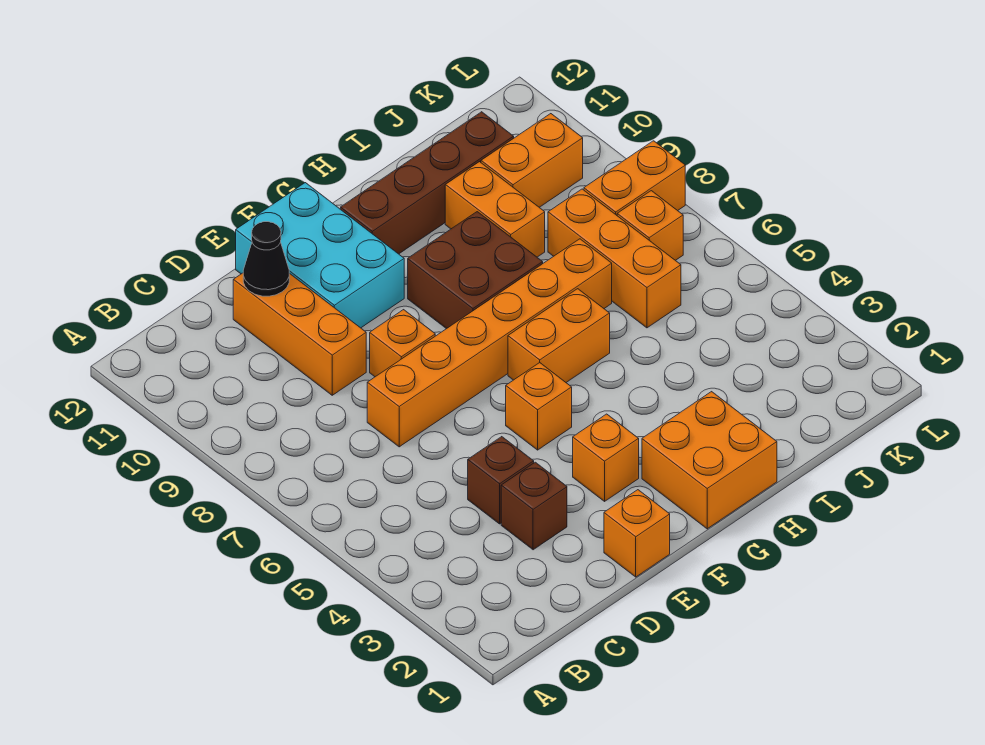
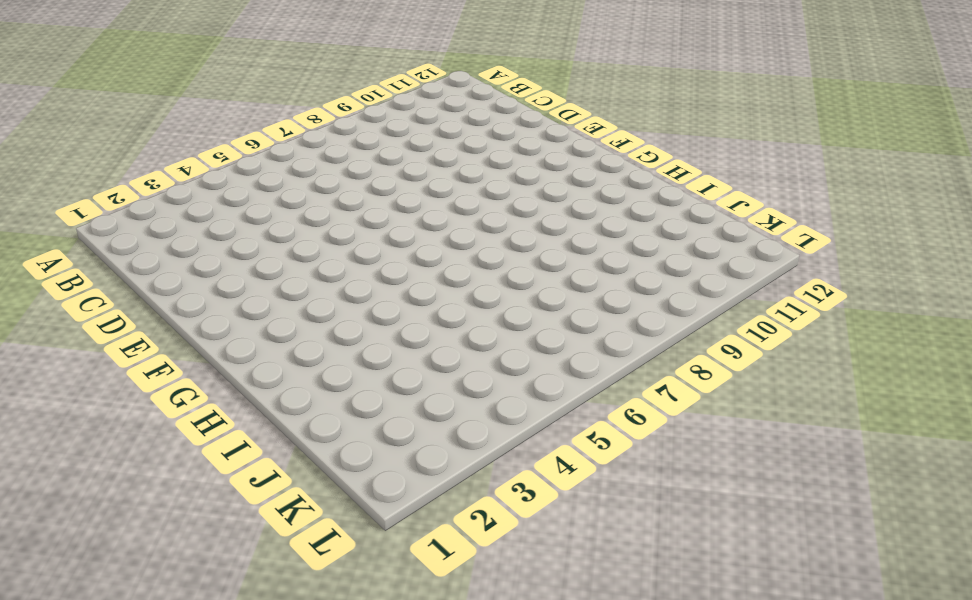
none -> brown brick D3 level 1
none -> brown brick D4 level 1
none -> orange brick D7:I7 level 1

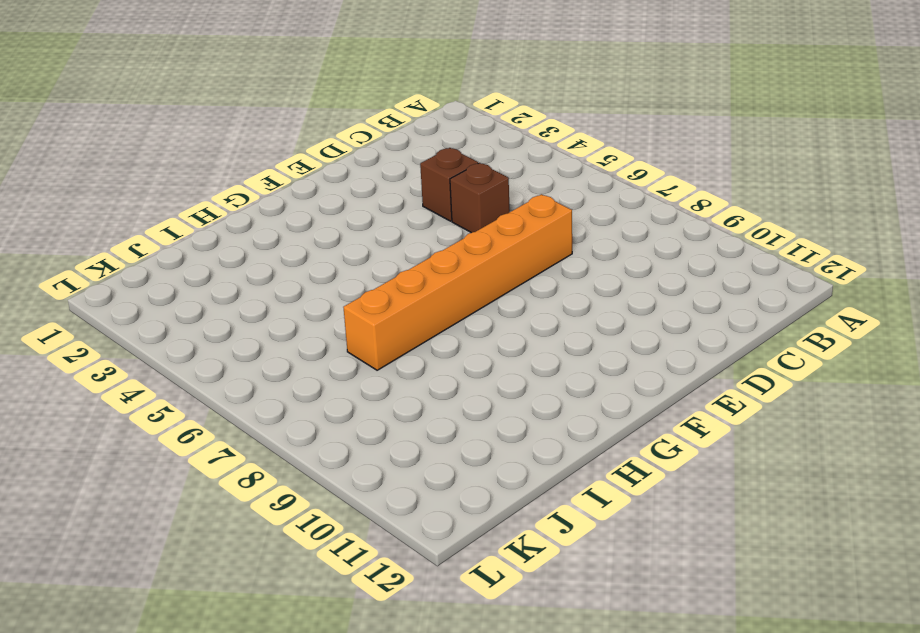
brown brick D5 level 1 -> brown brick D3 level 1
none -> orange brick D9:D11 level 1
none -> orange brick E1 level 1
none -> orange brick E8 level 1

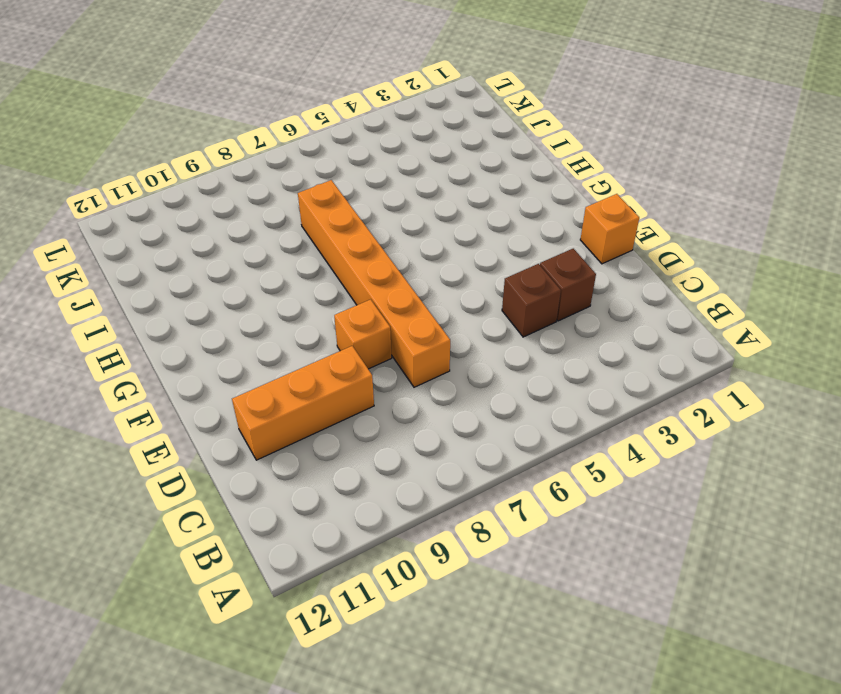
none -> cyan brick E10:F12 level 1
none -> orange brick F3 level 1
none -> orange brick F5 level 1

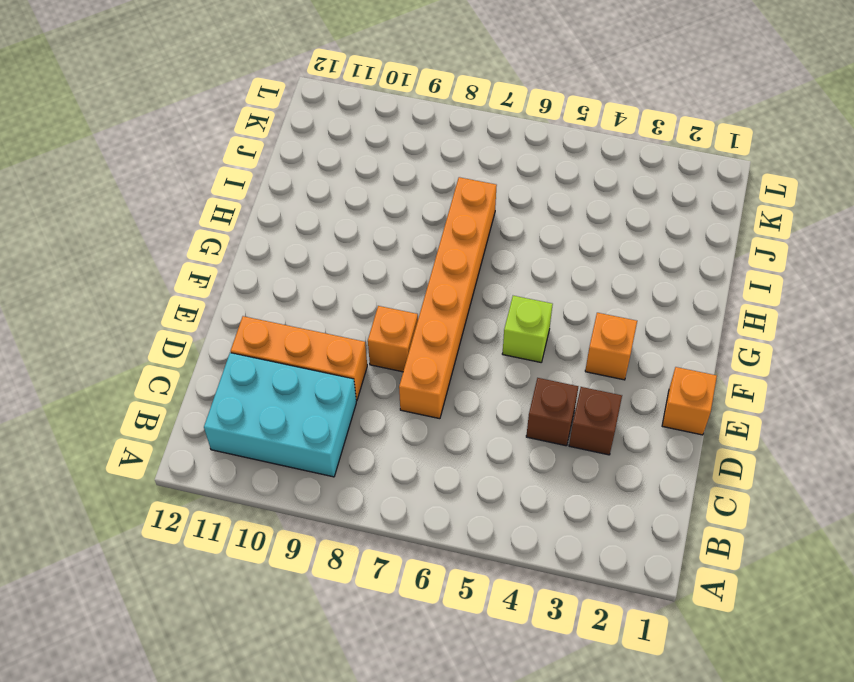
cyan brick B9:C11 level 1 -> cyan brick E10:F12 level 1
lime brick F5 level 1 -> orange brick F5 level 1
none -> orange brick G1:H2 level 1
none -> orange brick G6:H6 level 1
none -> brown brick G8:H9 level 1

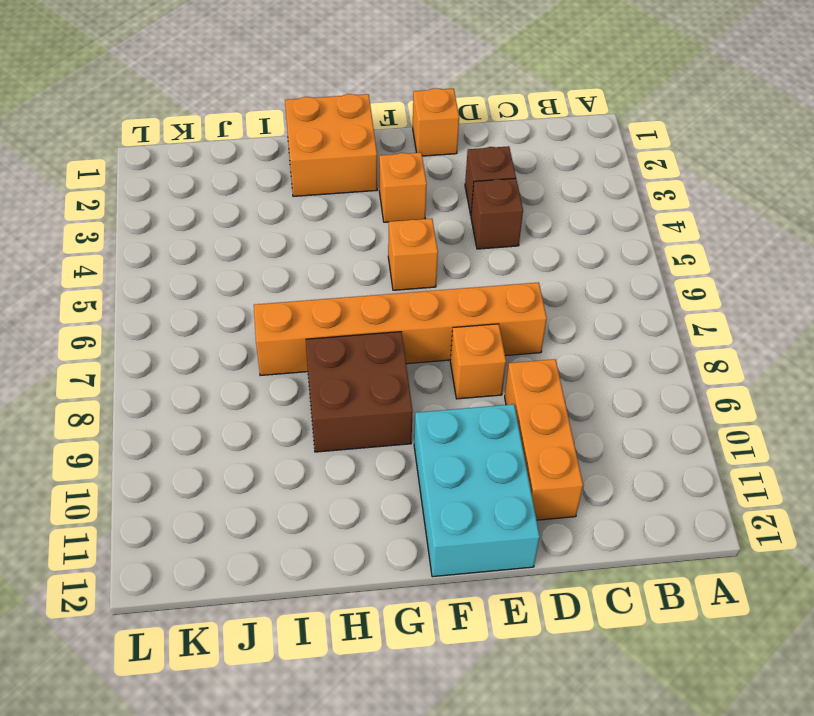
none -> orange brick G6:H6 level 1
none -> brown brick G11:J11 level 1
none -> orange brick I9:I10 level 1

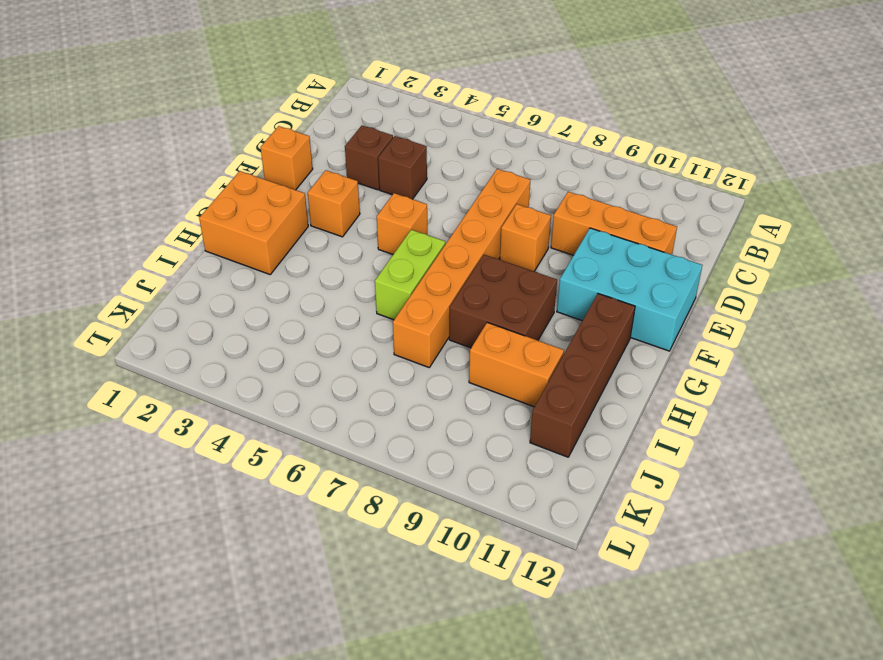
lime brick G6:H6 level 1 -> orange brick G6:H6 level 1
none -> orange brick J6:J8 level 1
none -> orange brick J10:K10 level 1
none -> orange brick K7 level 1

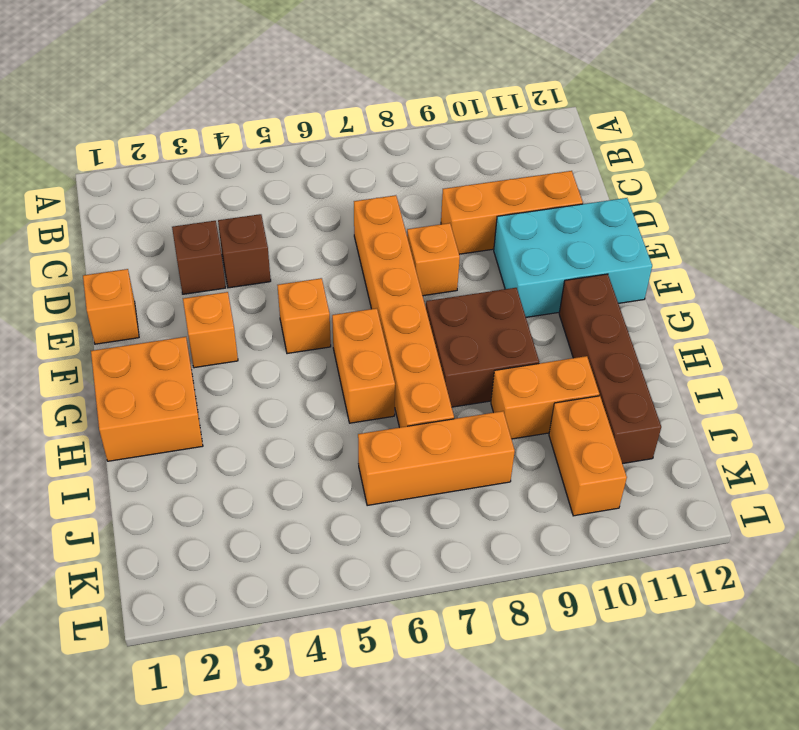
none -> orange brick K7 level 1
none -> orange brick K8:L8 level 1
none -> black cone D11 level 2

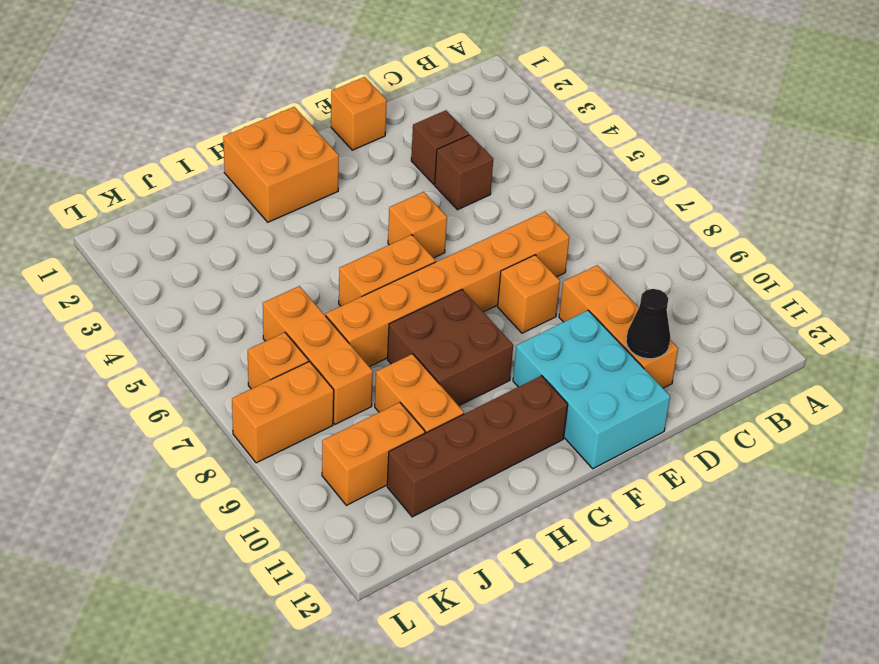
none -> orange brick F3 level 1

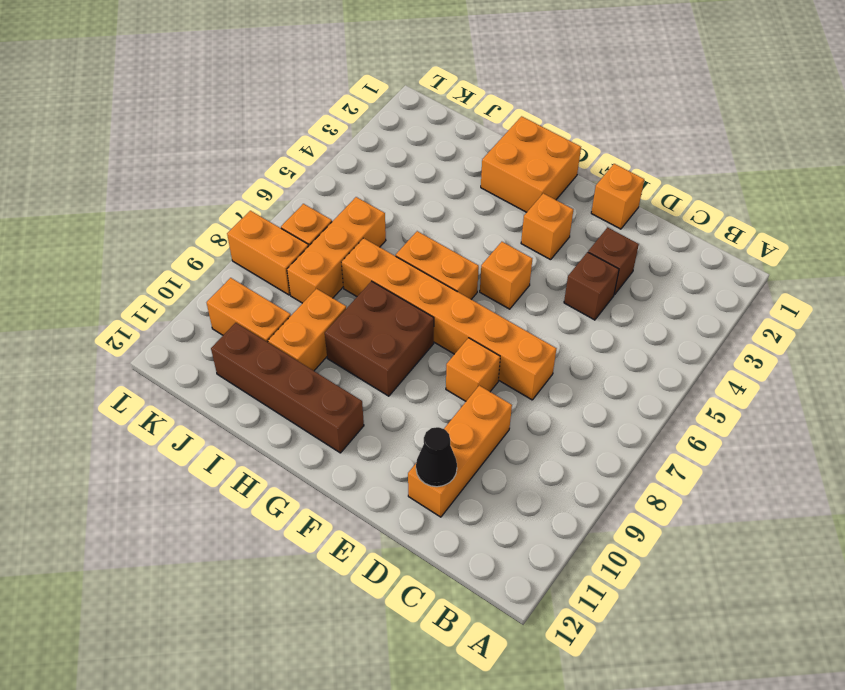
none -> cyan brick E10:F12 level 1

